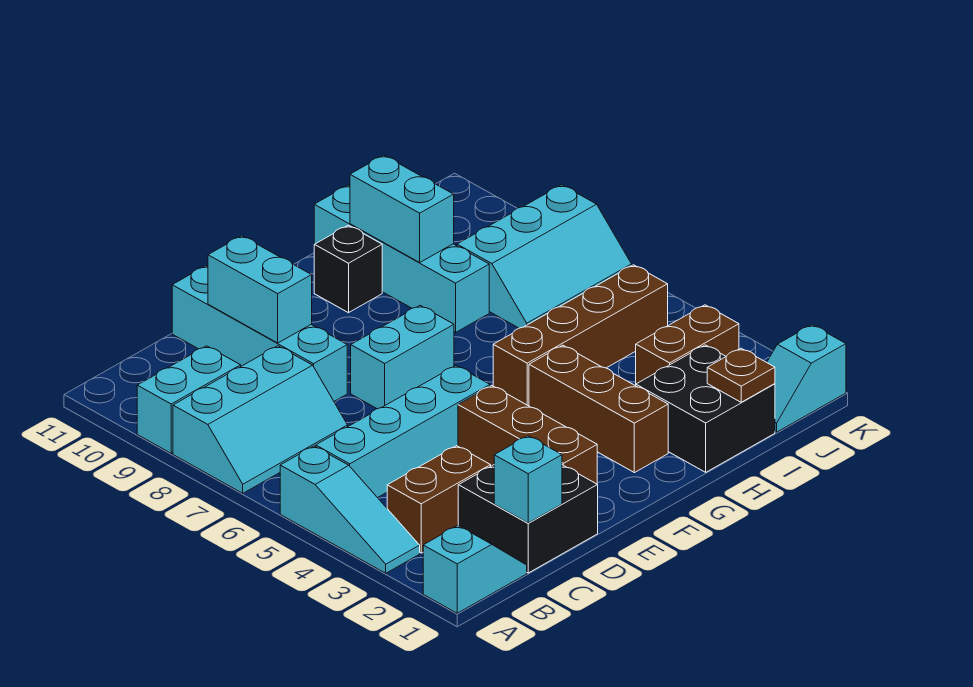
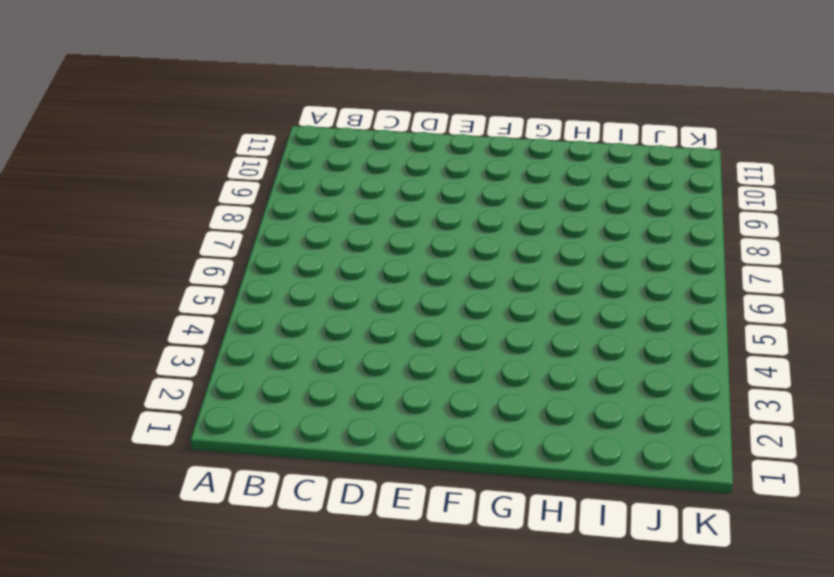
none -> cyan slope A1:B1 level 1 top A
none -> cyan slope A3:A5 level 1 top 5
none -> cyan slope A7:C8 level 1 top 8

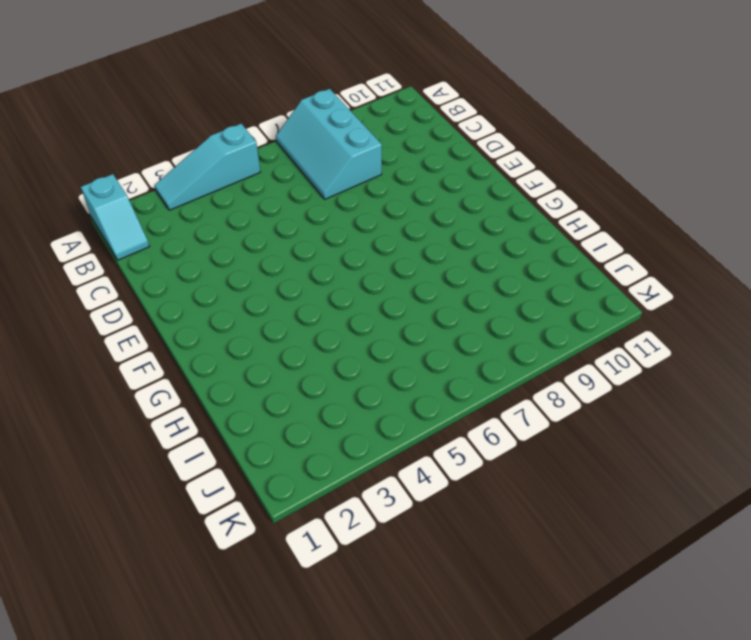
none -> cyan brick A9:B9 level 1
none -> brown brick B3:C3 level 1
none -> cyan brick B5:E5 level 1

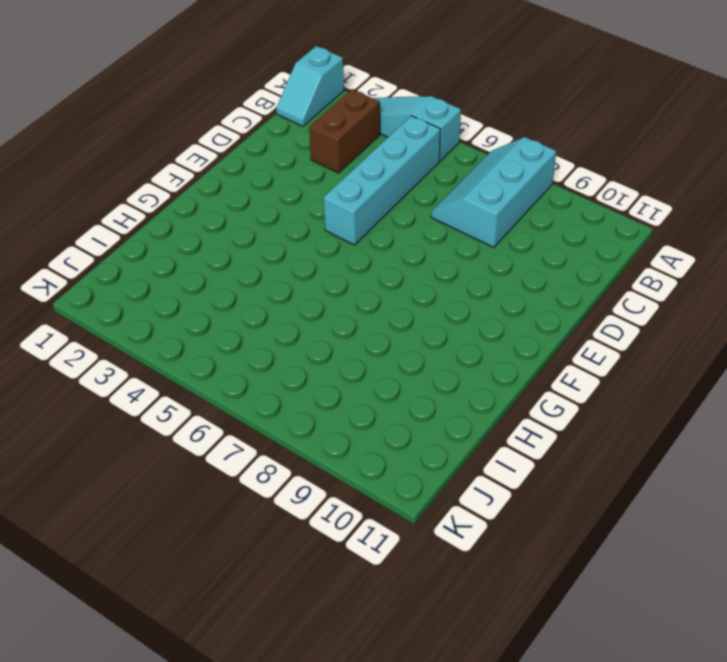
none -> cyan brick A9:B9 level 1
none -> black brick C1:D2 level 1
none -> cyan brick D8:D11 level 1

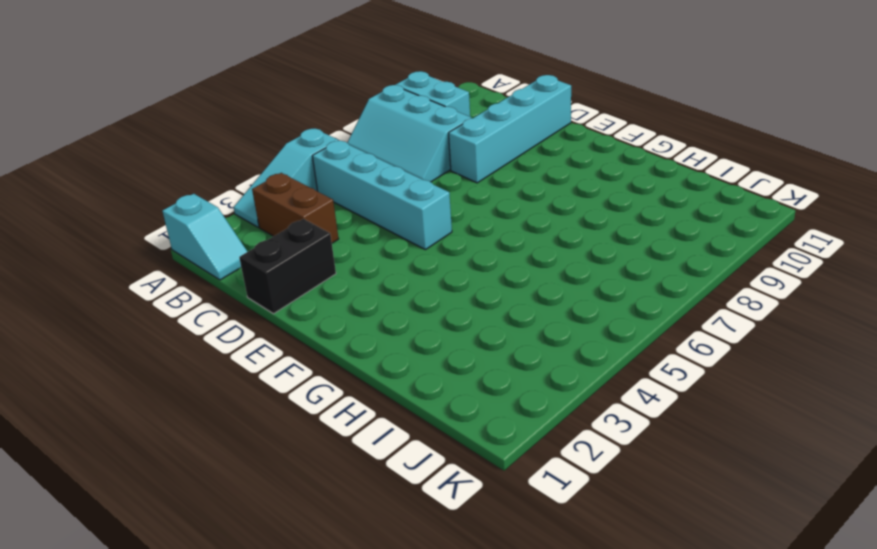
black brick D1:D2 level 1 -> black brick C1:D2 level 1
none -> brown brick E2:E4 level 1
none -> cyan brick E7:F7 level 1
none -> brown brick G2:G4 level 1

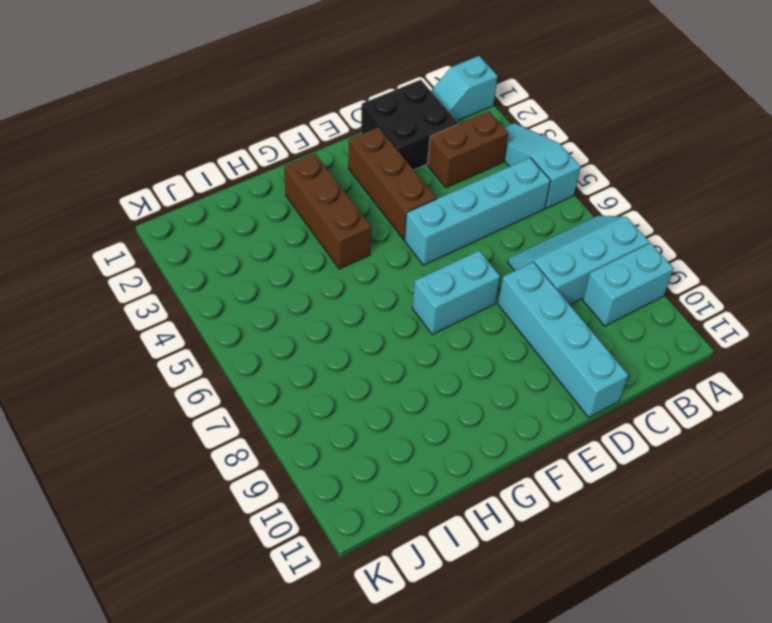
none -> brown brick G5:J5 level 1
none -> black brick G10 level 1
none -> black brick H1:I2 level 1

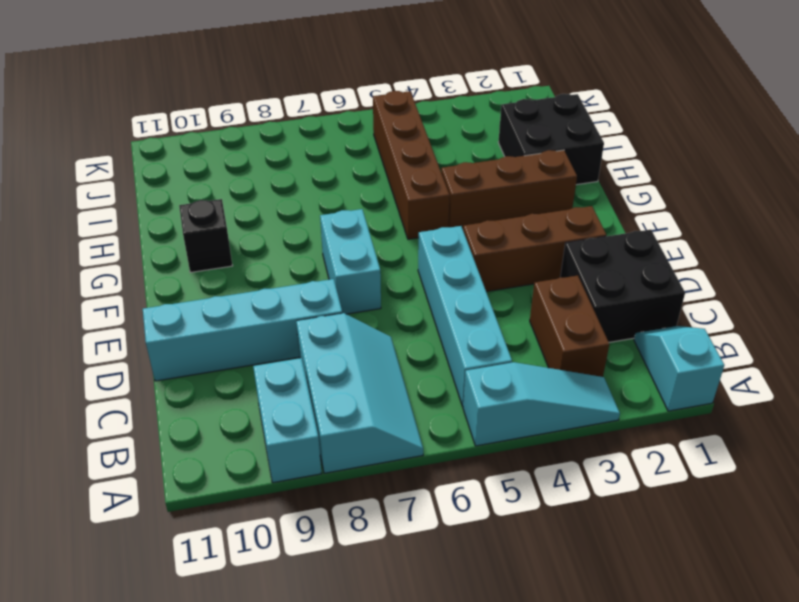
none -> cyan brick H8:H11 level 1
none -> brown brick I3:J3 level 1
none -> cyan slope I7:K8 level 1 top 8

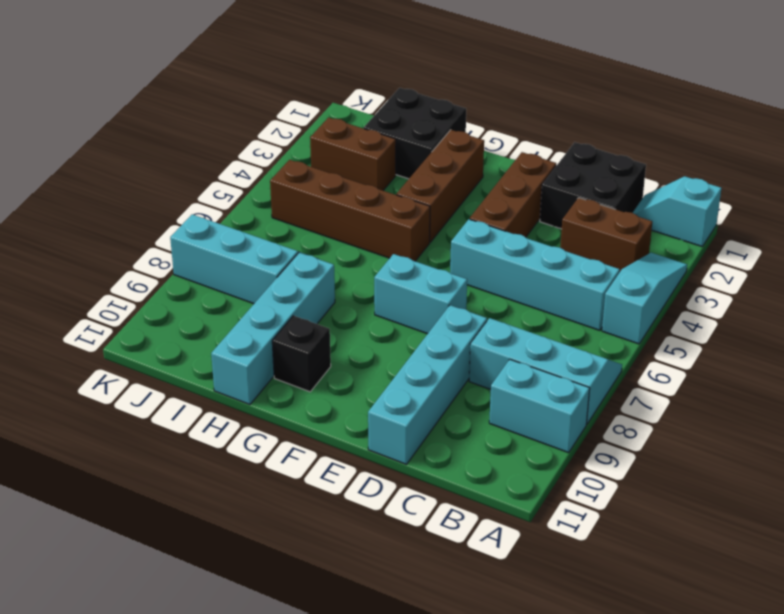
none -> cyan slope J1:K1 level 1 top K
none -> cyan brick C1 level 2
none -> cyan brick D9:D10 level 2

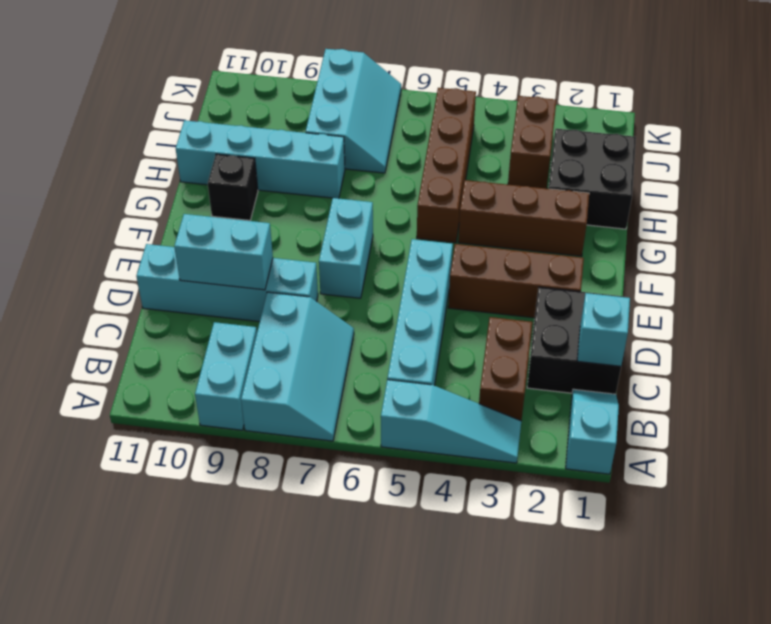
none -> cyan slope J1:K1 level 1 top K
none -> cyan brick H9:H10 level 2
none -> brown plate I1 level 2

